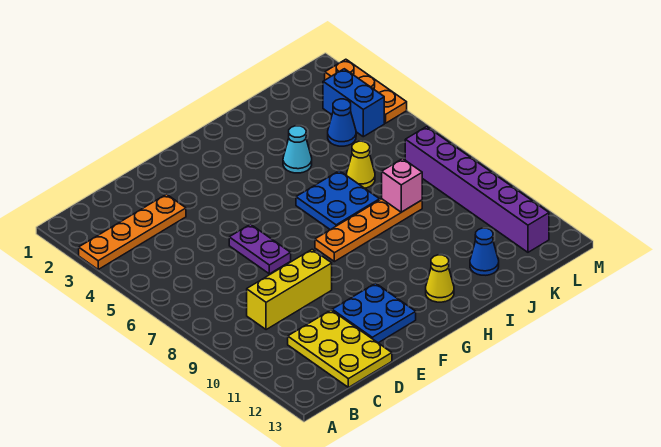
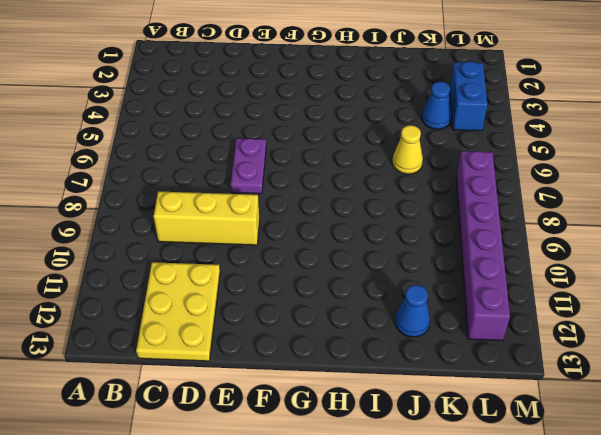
none -> orange plate A3:D3 level 1
none -> blue plate E11:F12 level 1
none -> orange plate G8:J8 level 1

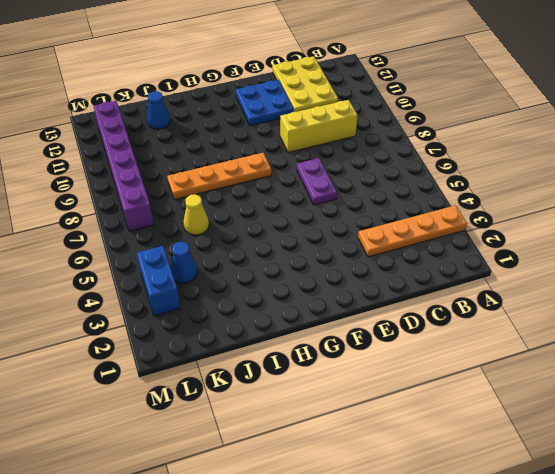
none -> blue plate H6:I7 level 1
none -> yellow cone H12 level 1
none -> cyan cone I4 level 1

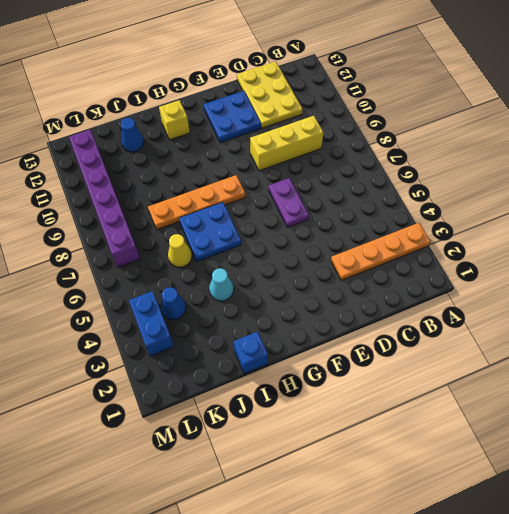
yellow brick H12 level 1 -> yellow cone H12 level 1
blue brick I1 level 1 -> none
none -> orange plate M2:M4 level 1
none -> pink brick J8 level 2

